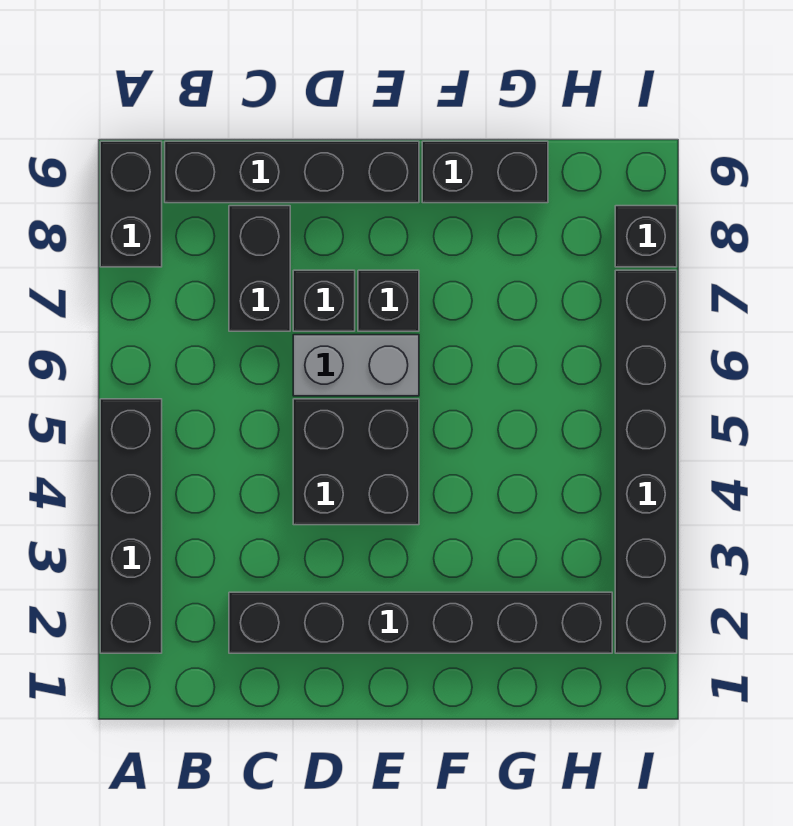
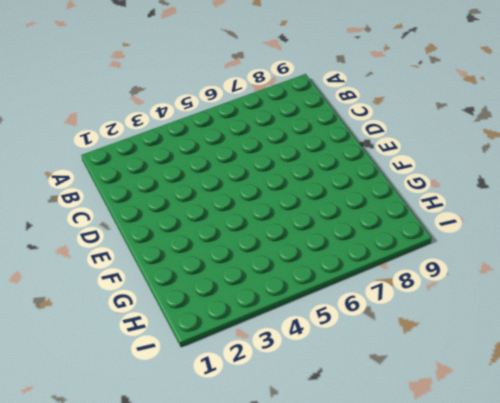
none -> black brick A2:A5 level 1
none -> black brick A8:A9 level 1
none -> black brick B9:E9 level 1

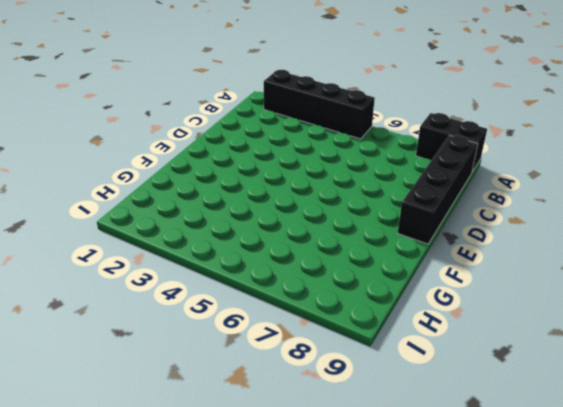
none -> black brick C2:H2 level 1
none -> black brick C7:C8 level 1
none -> black brick D4:E5 level 1

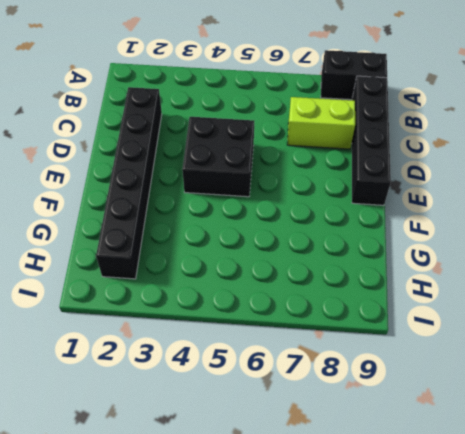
lime brick C7:C8 level 1 -> black brick C7:C8 level 1
none -> black brick A2:A5 level 1
none -> grey brick D6:E6 level 1
none -> black brick D7 level 1

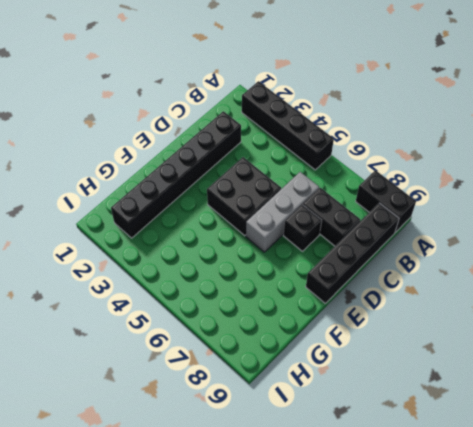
grey brick C6:E6 level 1 -> grey brick D6:E6 level 1
none -> black brick E7 level 1
none -> black brick F9:G9 level 1
none -> black brick I2:I7 level 1

